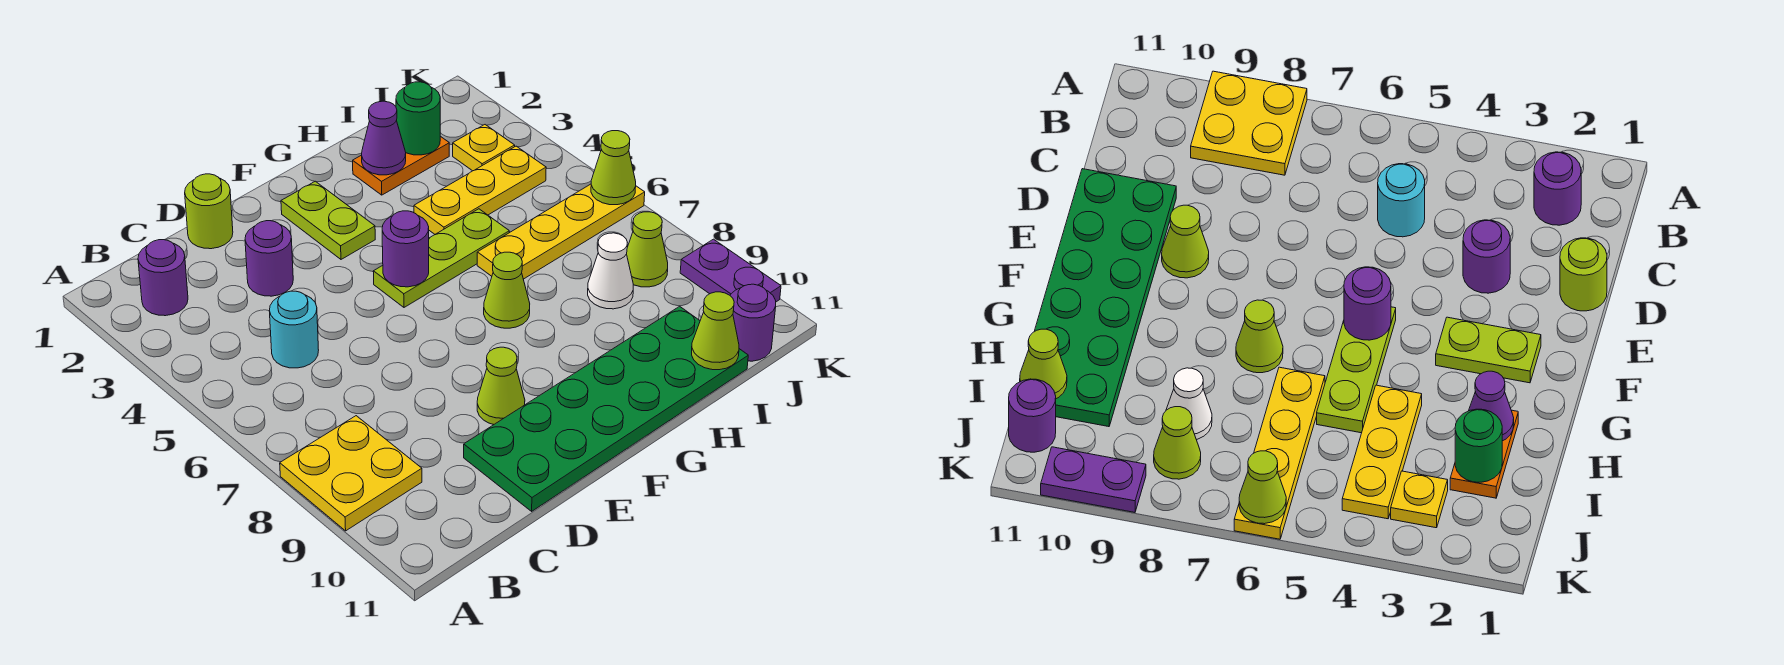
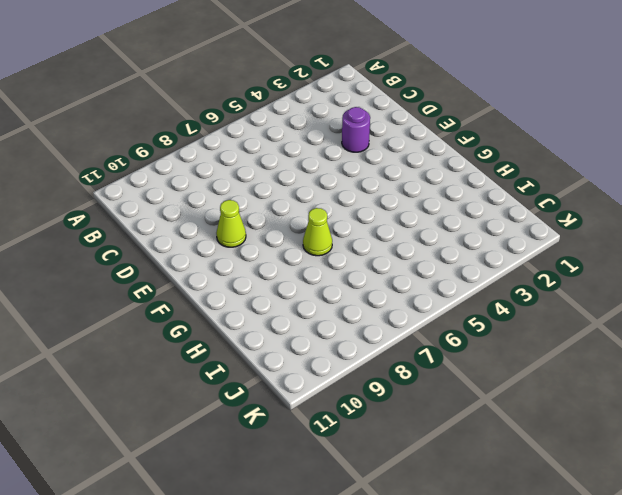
none -> yellow plate A8:B9 level 1
none -> purple round brick B2 level 1
none -> cyan round brick C5 level 1

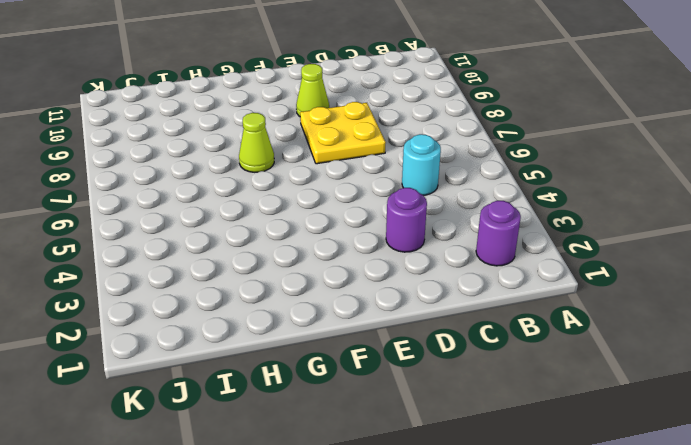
yellow plate D7:E8 level 1 -> yellow plate A8:B9 level 1
none -> lime round brick D1 level 1
none -> green plate D10:I11 level 1
none -> lime plate F2:F3 level 1

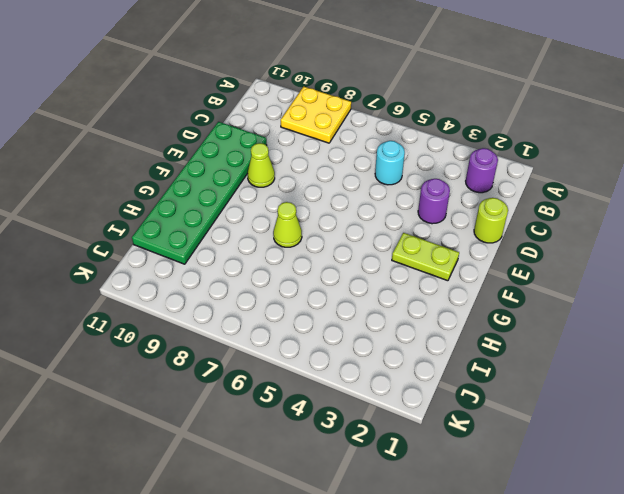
none -> lime plate F5:H5 level 1
none -> orange plate H2:I2 level 1
none -> yellow plate H4:J4 level 1

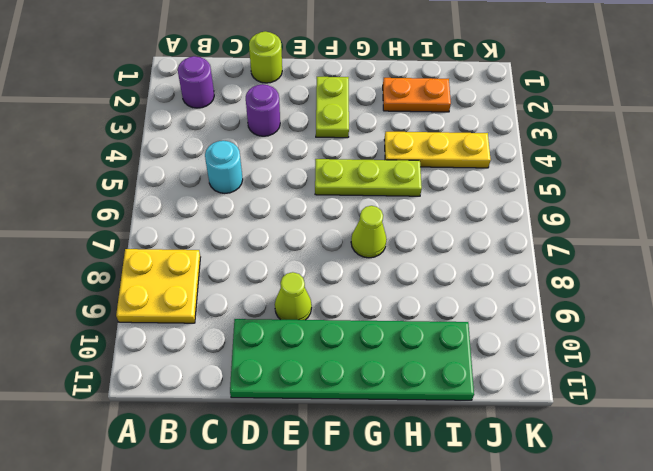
none -> yellow plate H6:K6 level 1
none -> white cone I8 level 1
none -> yellow plate J3 level 1

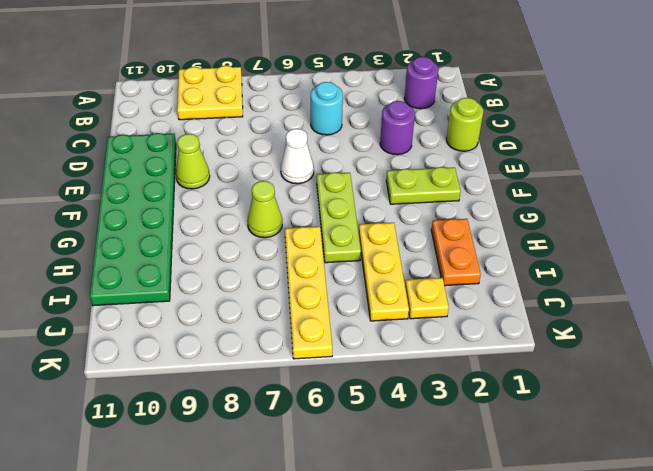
white cone E6 level 1 -> white cone I8 level 1
none -> lime cone J8 level 1
none -> purple round brick J11 level 1
none -> purple plate K9:K10 level 1

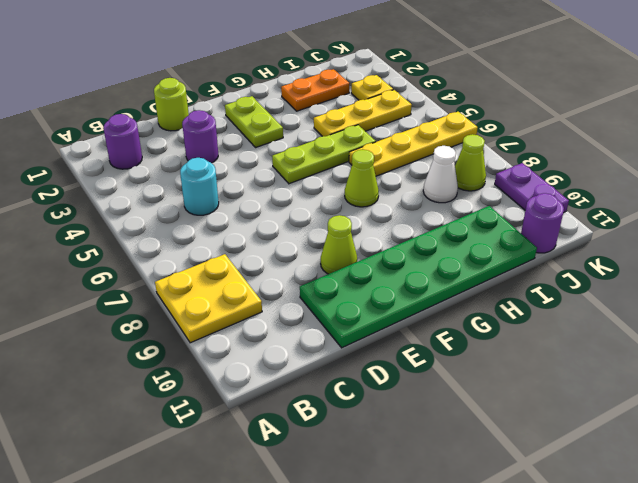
none -> purple round brick F5 level 2
none -> purple cone H2 level 2
none -> green round brick I2 level 2

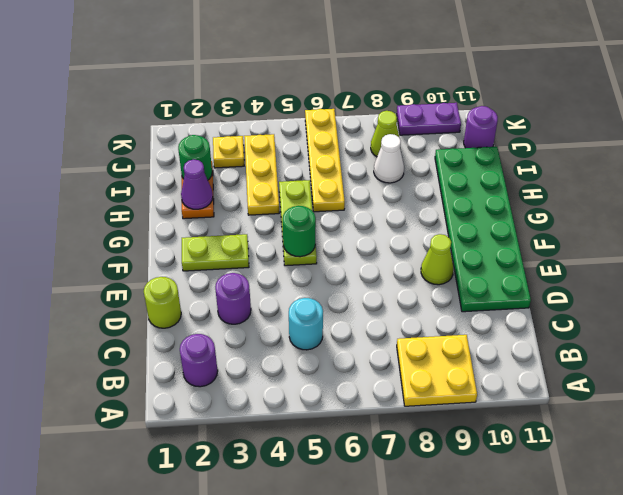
green round brick F5 level 2 -> purple round brick F5 level 2
none -> lime cone G7 level 1
none -> lime cone I11 level 2
none -> lime cone K6 level 2

